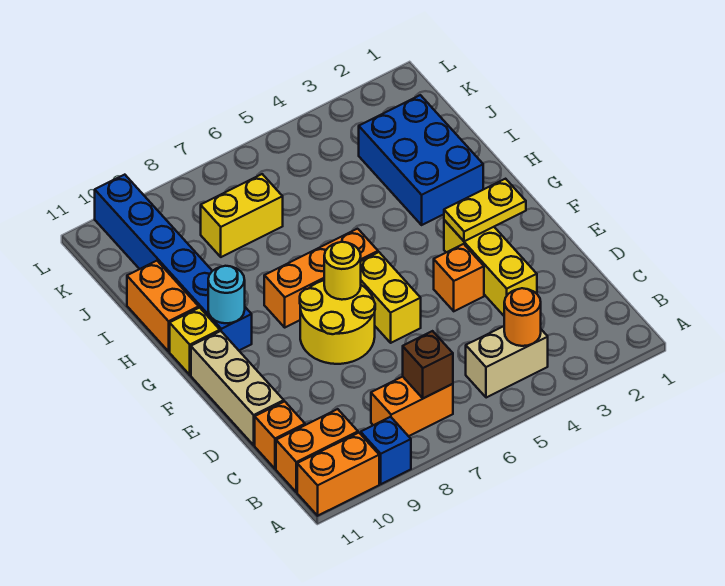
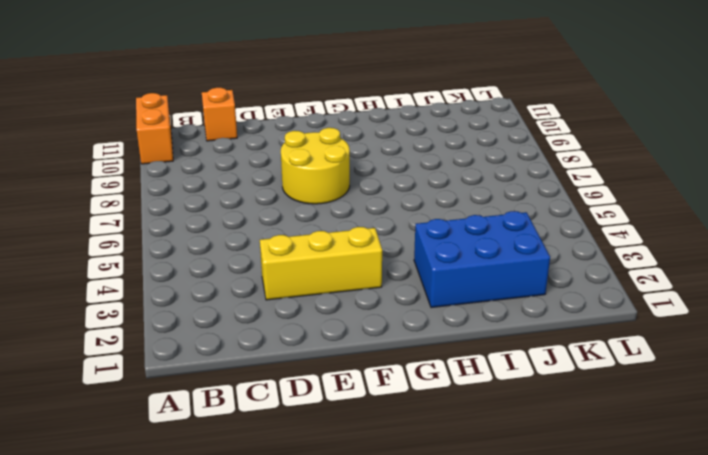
none -> blue brick A9 level 1
none -> tan brick B4:B5 level 1
none -> orange brick B7:B8 level 1

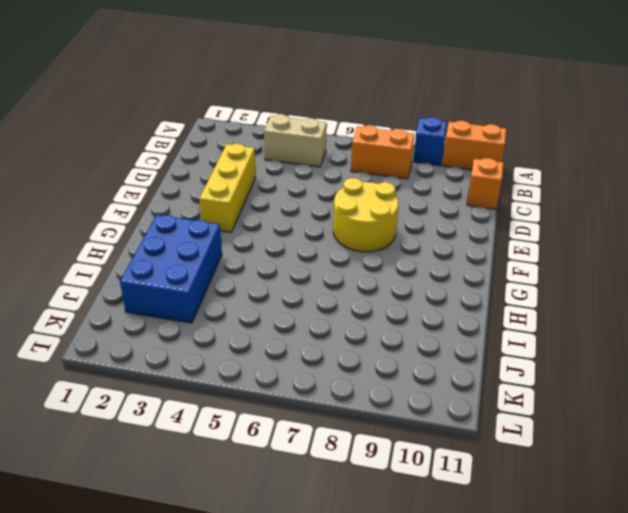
none -> orange brick B10:B11 level 1
none -> tan brick D11:F11 level 1
none -> orange brick E4 level 1

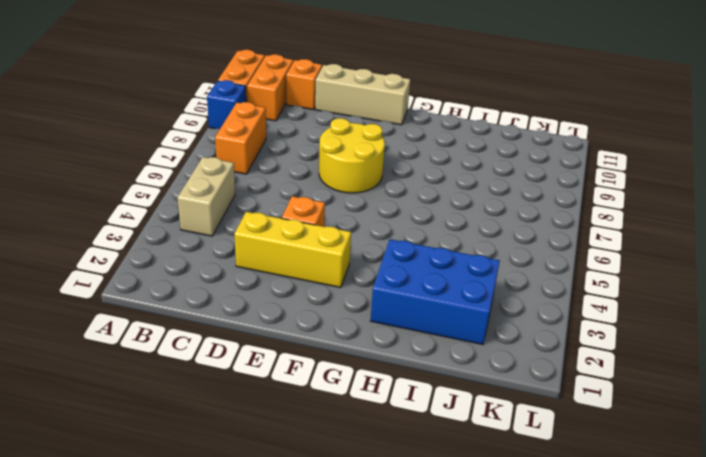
none -> yellow brick E6:F6 level 1
none -> orange brick G6:G8 level 1
none -> blue brick G10:L10 level 1

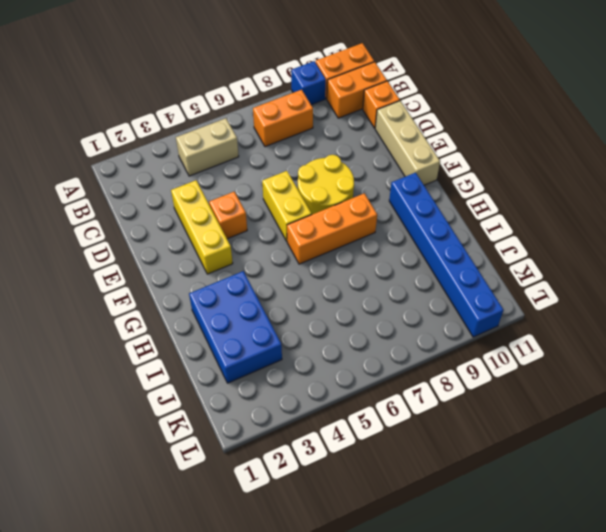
none -> yellow brick G11 level 1
none -> orange brick H11:I11 level 1
none -> yellow brick J7:J8 level 1

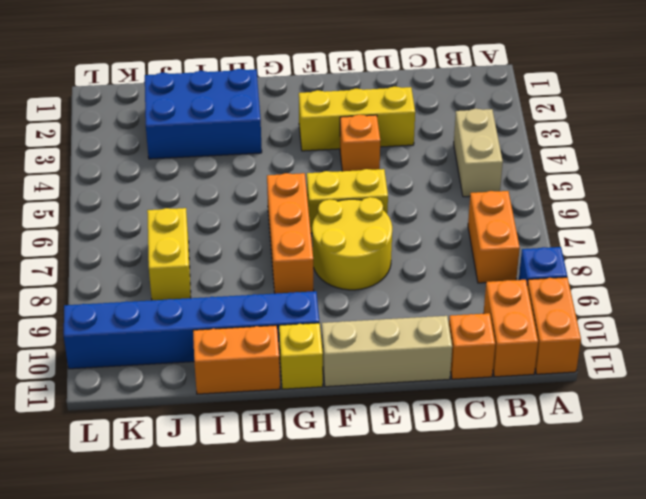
none -> orange round brick B4 level 2
none -> brown brick B7 level 2
none -> yellow plate F2:F3 level 2

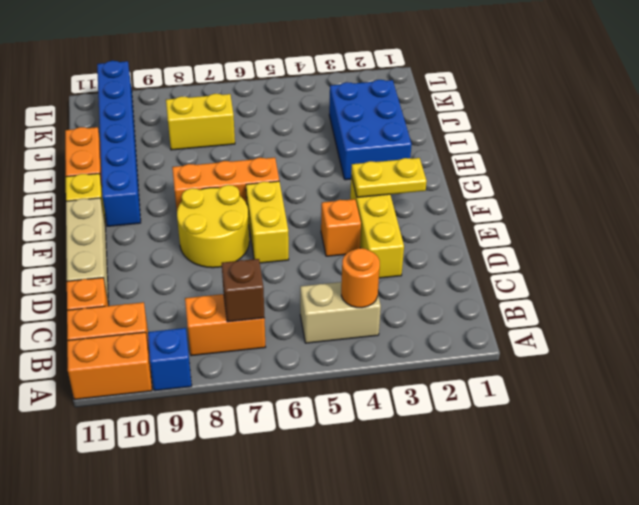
none -> yellow round brick F7 level 2
none -> cyan round brick G10 level 2

